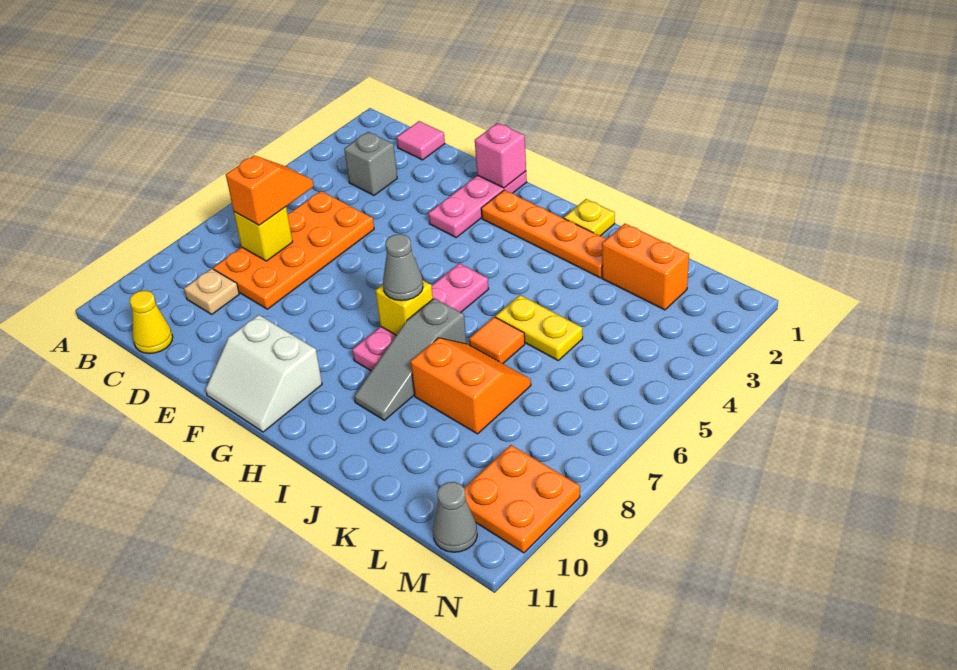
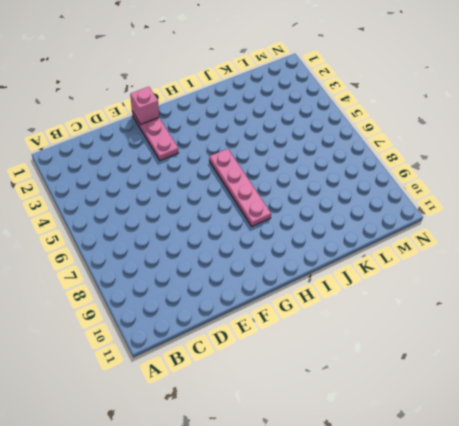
none -> pink tile C1 level 1
none -> grey brick C3 level 1
none -> orange plate C5:D8 level 1

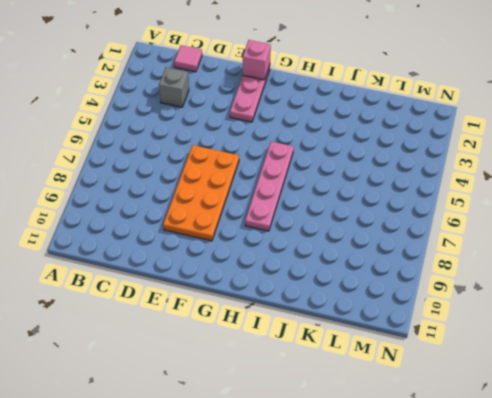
orange plate E6:F9 level 1 -> orange plate C5:D8 level 1
none -> tan plate C9 level 1
none -> yellow cone C11 level 1
none -> white slope F10:G11 level 1 top 10

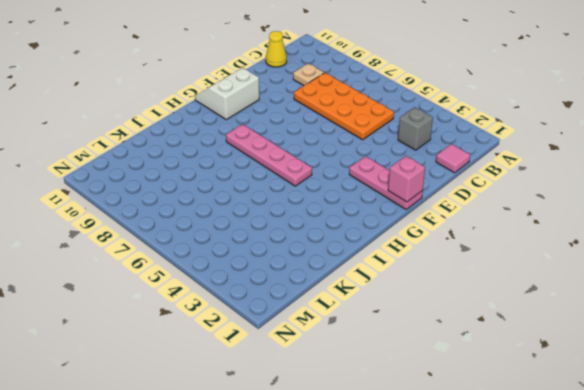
none -> orange plate G2:J2 level 1
none -> yellow plate I1 level 1
none -> grey slope I7:I9 level 1 top 7

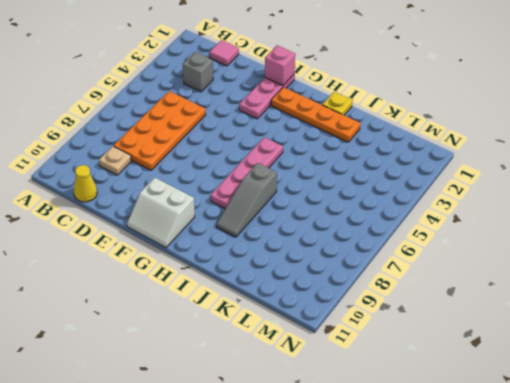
none -> yellow plate J5:K5 level 1
none -> orange tile J6 level 1
none -> orange slope J7:K8 level 1 top 8

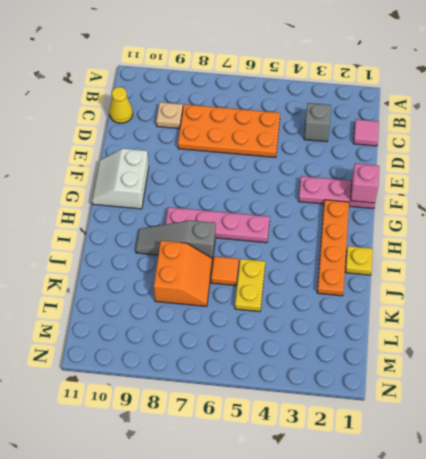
none -> orange brick K2:L2 level 1
none -> orange plate M9:N10 level 1
none -> grey cone M11 level 1

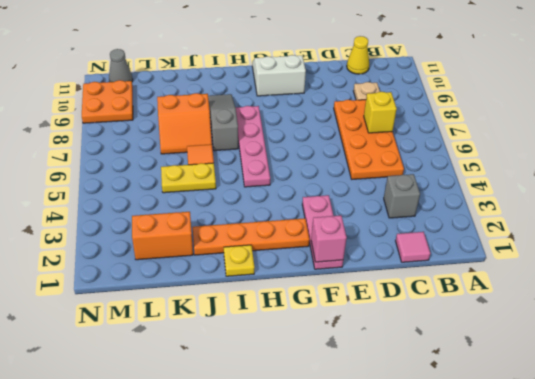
none -> yellow brick H7 level 2
none -> orange slope C6:C7 level 3 top 7
none -> grey cone H7 level 3

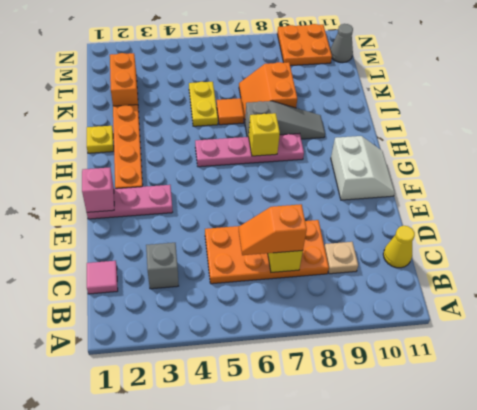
none -> grey cone H7 level 3

